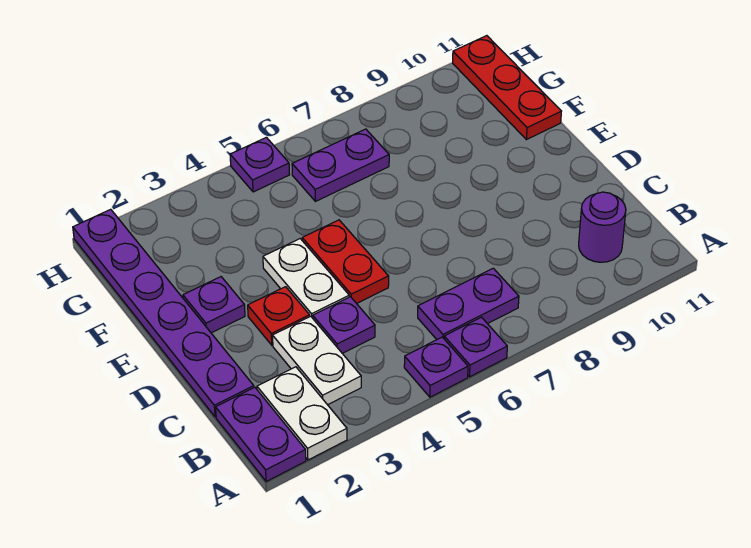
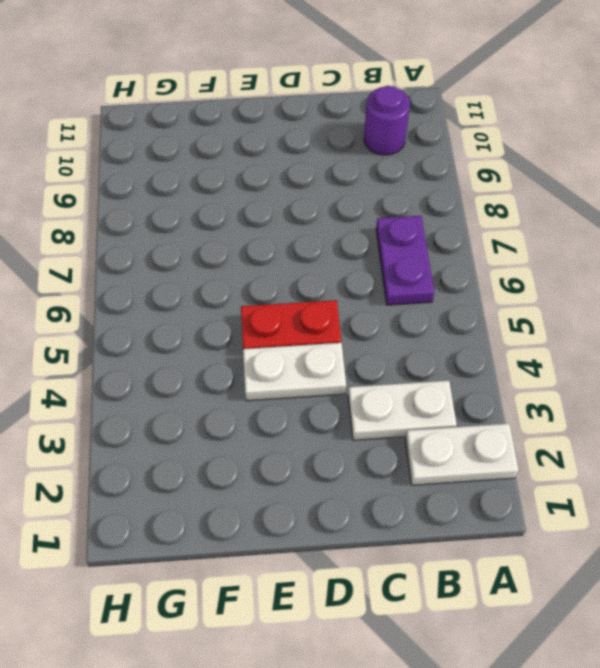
none -> purple plate A1:B1 level 1
none -> purple plate A5 level 1
none -> purple plate A6 level 1

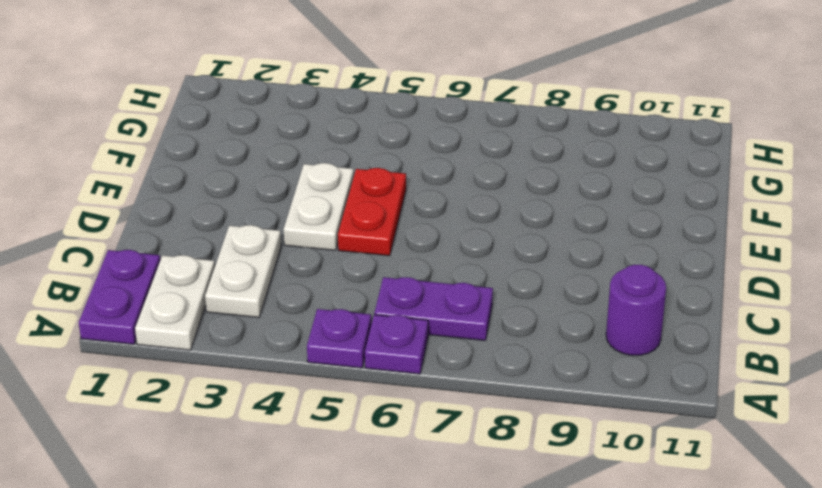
none -> purple plate C1:H1 level 1
none -> purple plate C4 level 1
none -> red plate D3 level 1

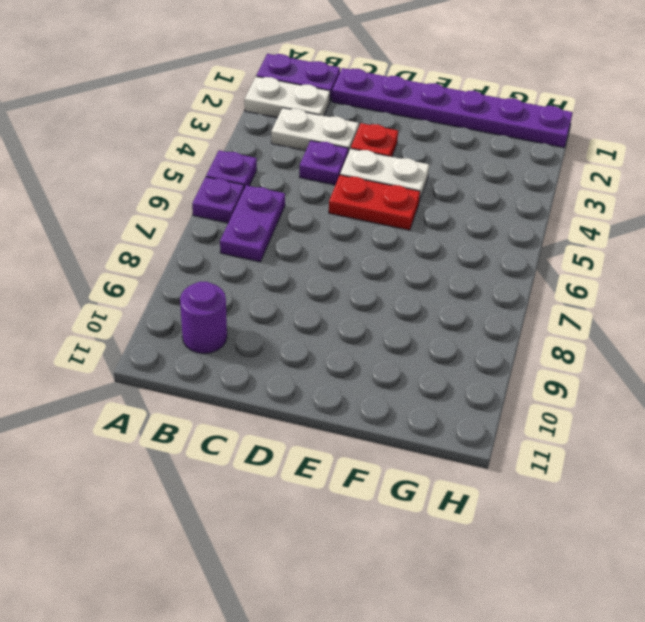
none -> purple plate E2 level 1
none -> red plate F11:H11 level 1
none -> purple plate G6:G7 level 1

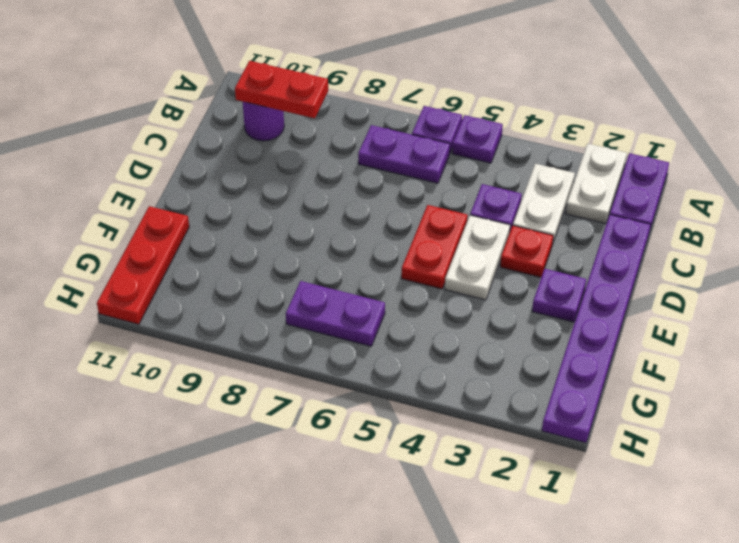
red plate B9:B10 level 2 -> none
none -> purple plate H5 level 1

